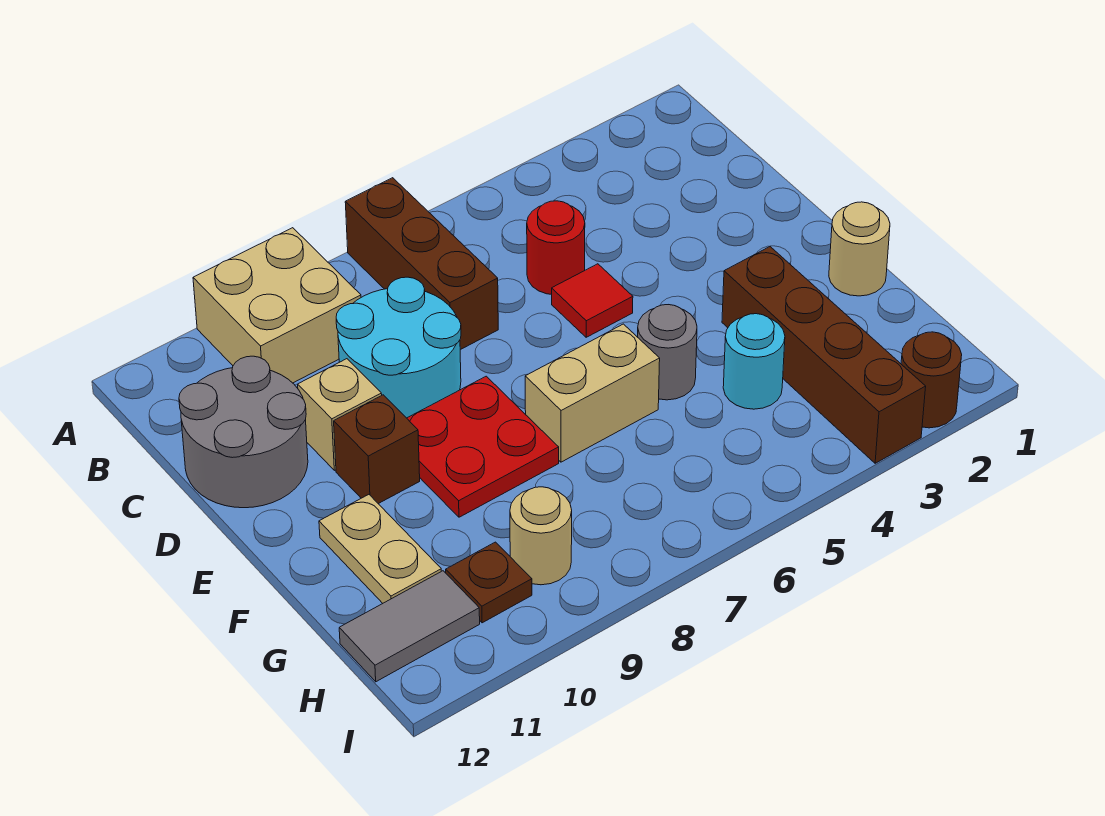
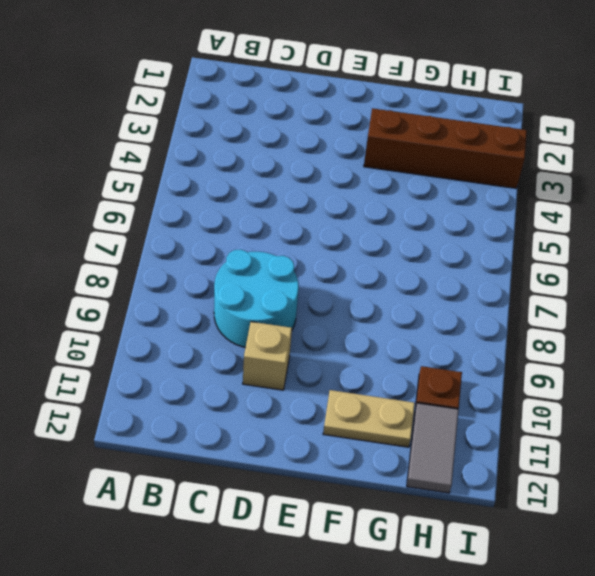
none -> brown brick A7:C7 level 1
none -> tan brick A9:B10 level 1
none -> red round brick C5 level 1

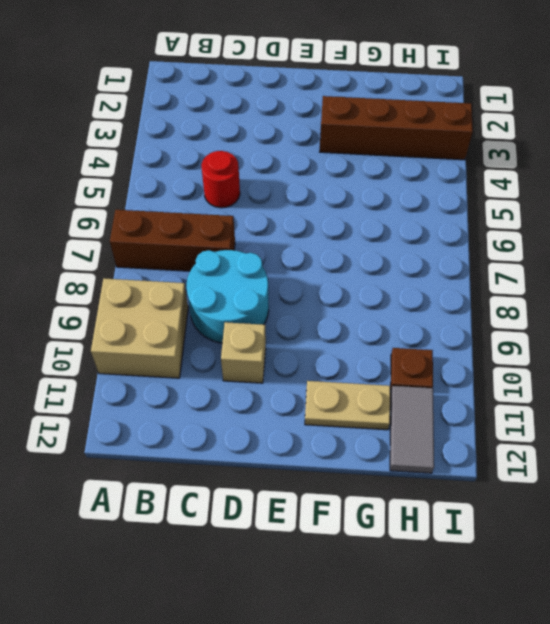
none -> grey round brick C11:D12 level 1
none -> red tile D5 level 1
none -> red plate E8:F9 level 1

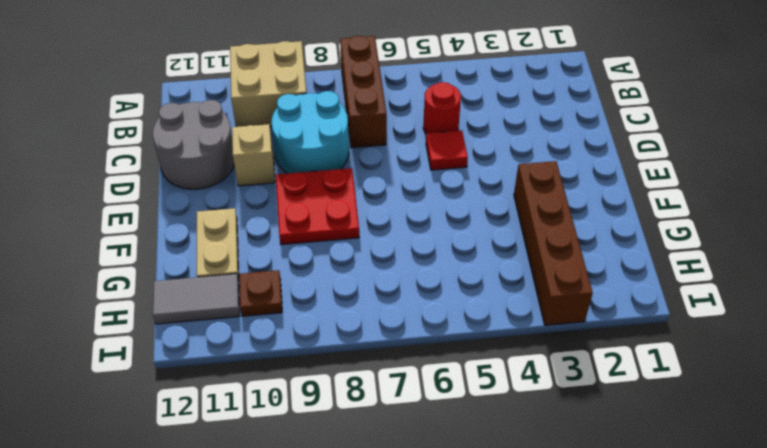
none -> brown brick E10 level 1
none -> tan round brick F1 level 1
none -> grey round brick F5 level 1

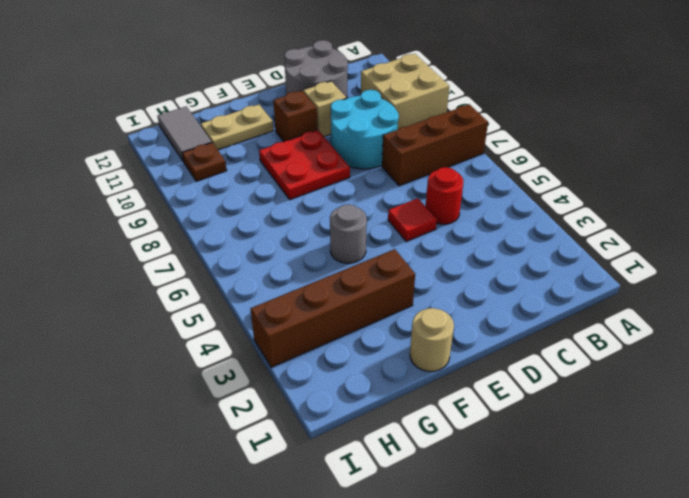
none -> tan brick F6:F7 level 1
none -> cyan round brick G4 level 1
none -> tan round brick H9 level 1

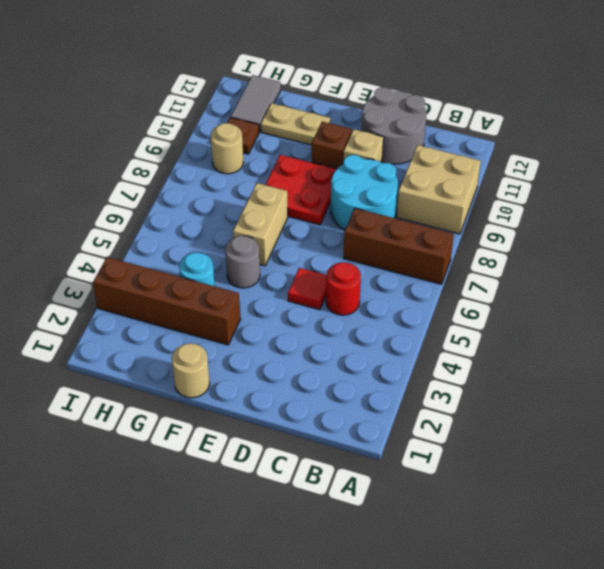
none -> brown round brick I2 level 1

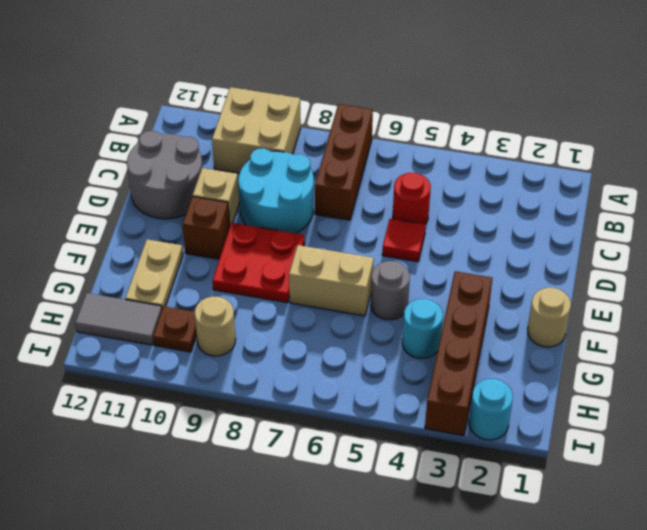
cyan round brick I2 level 1 -> brown round brick I2 level 1

